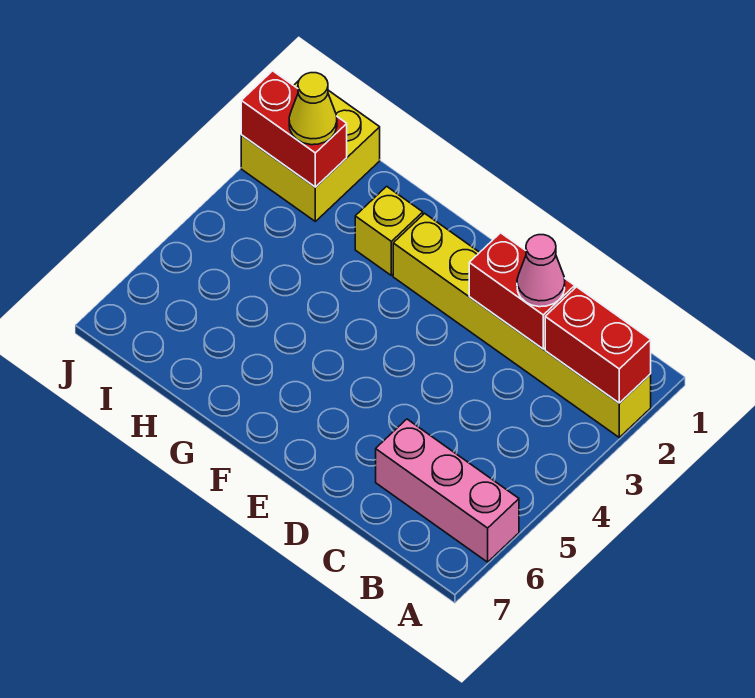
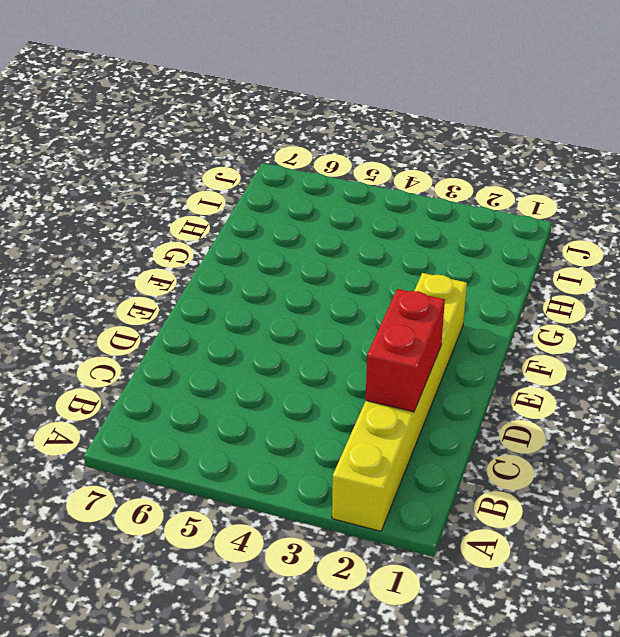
none -> pink brick A6:C6 level 1
none -> yellow brick G2 level 1

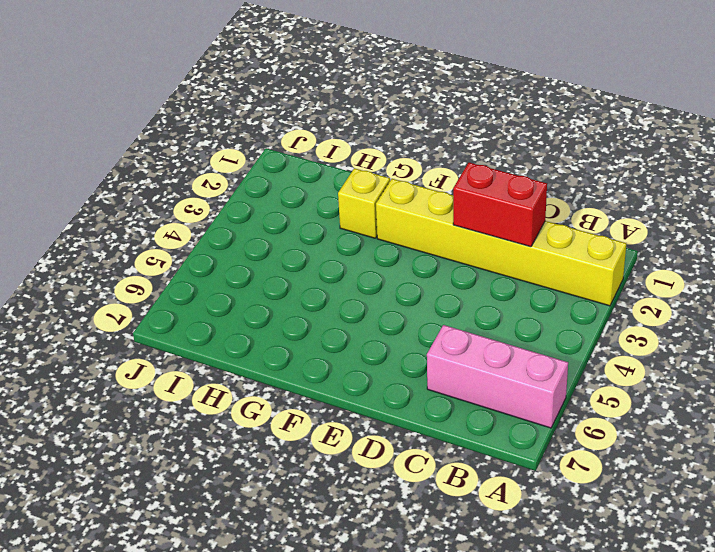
none -> yellow brick I1:J2 level 1
none -> red brick A2:B2 level 2

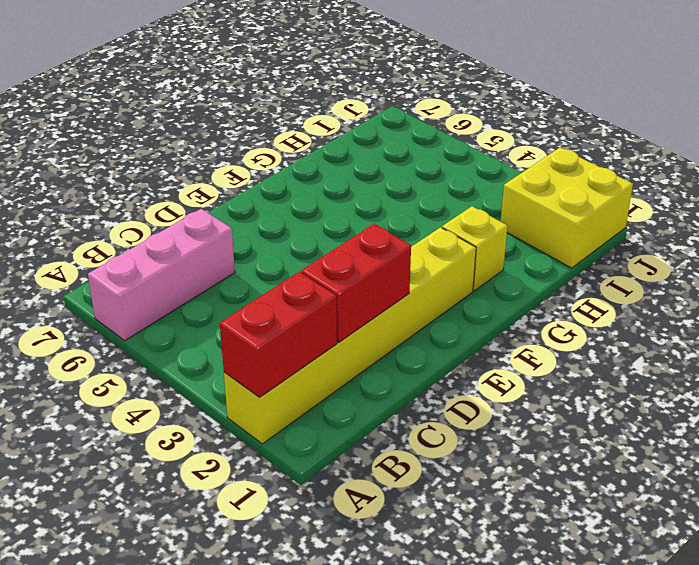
none -> red brick I2:J2 level 2
none -> pink cone C2 level 3

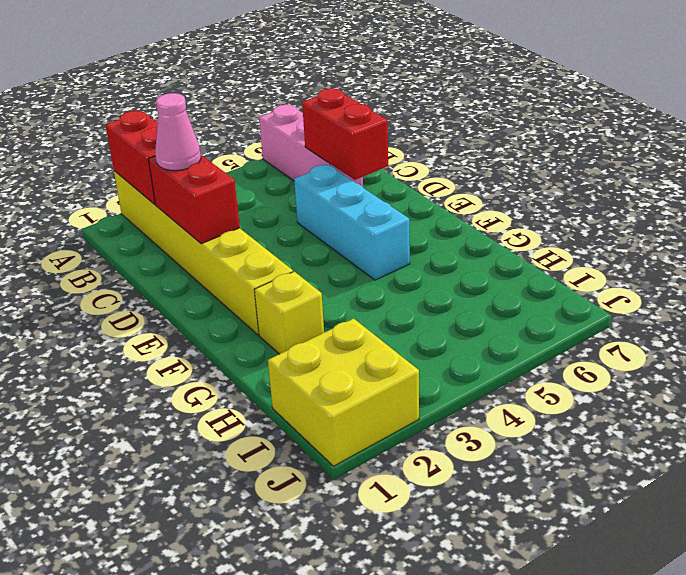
red brick C6:D6 level 2 -> red brick I2:J2 level 2
cyan brick D5:F5 level 1 -> none
none -> yellow cone I2 level 3

